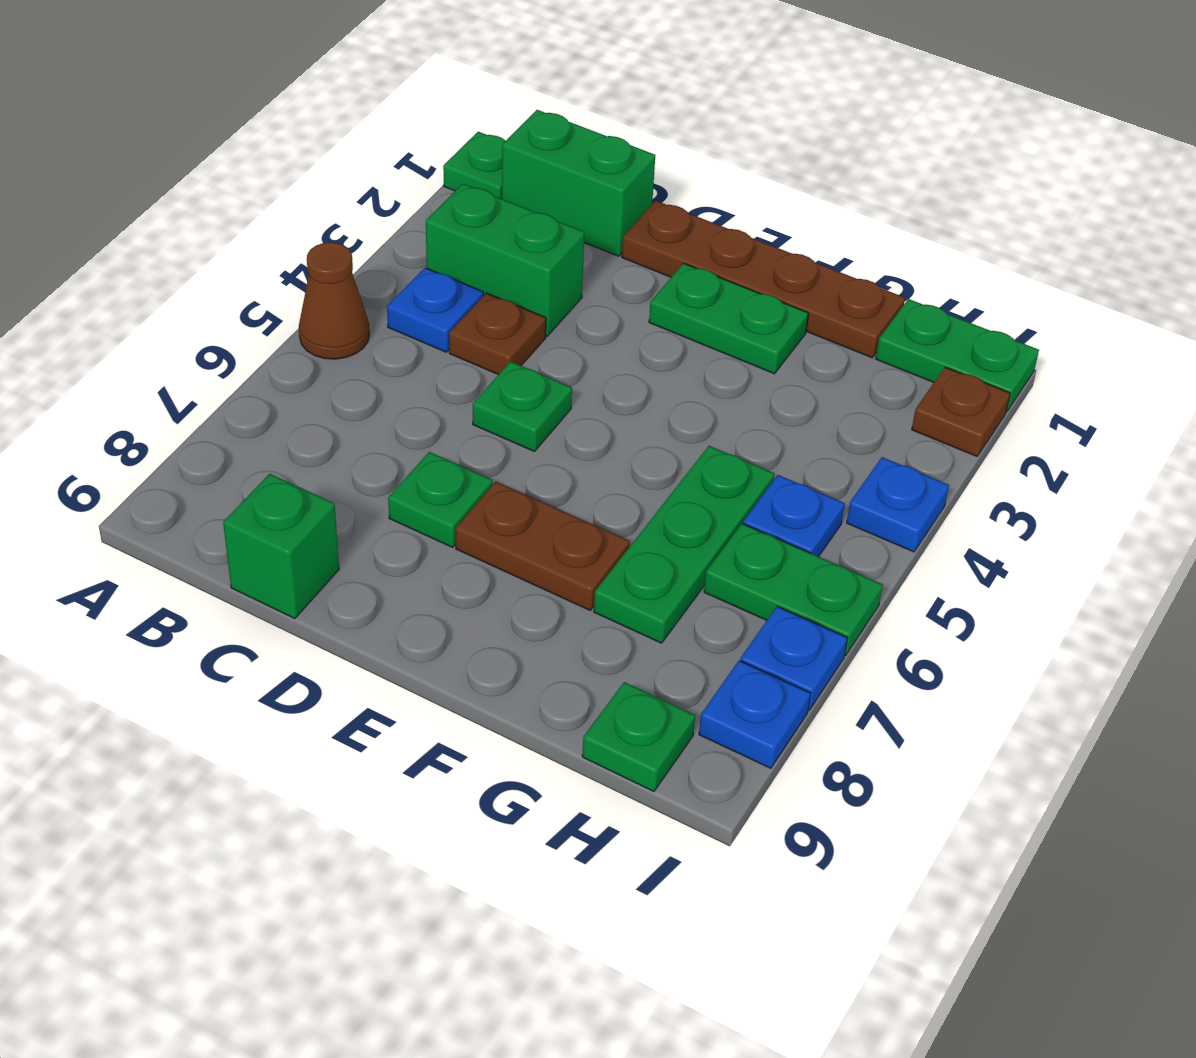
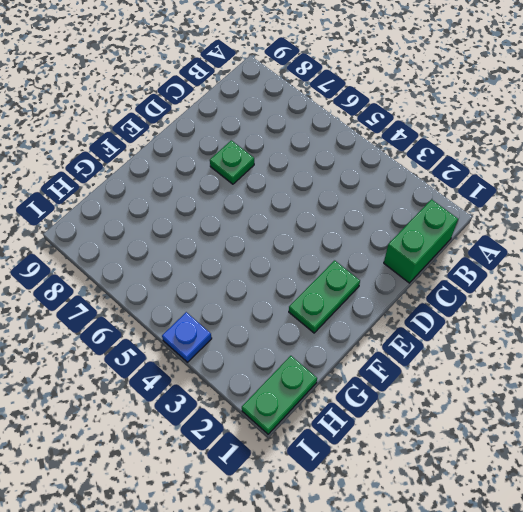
none -> green plate A1 level 1
none -> brown cone A5 level 1
none -> green brick B3:C3 level 1

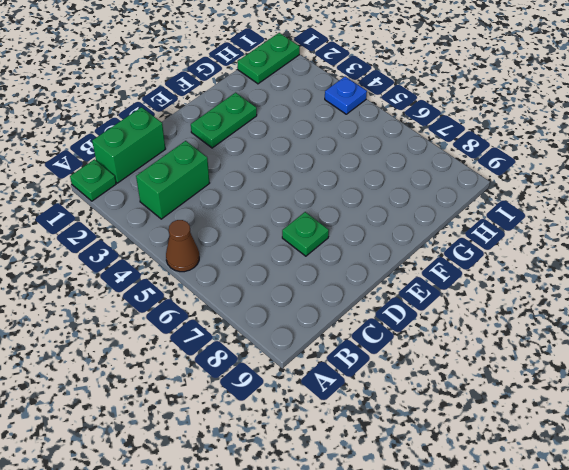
none -> blue plate B4 level 1
none -> brown plate C4 level 1
none -> green brick C9 level 1

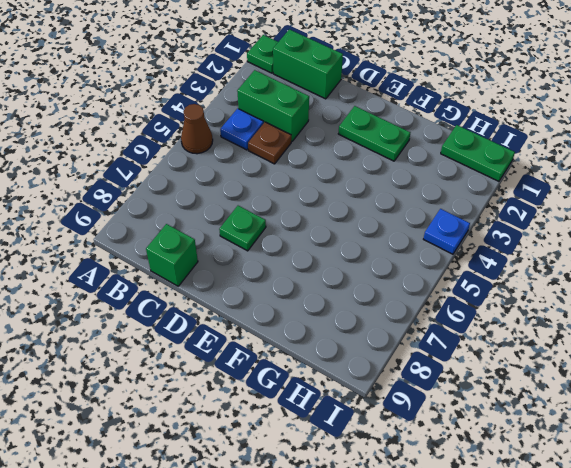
none -> brown plate D1:G1 level 1
none -> green plate D5 level 1
none -> brown plate E7:F7 level 1

